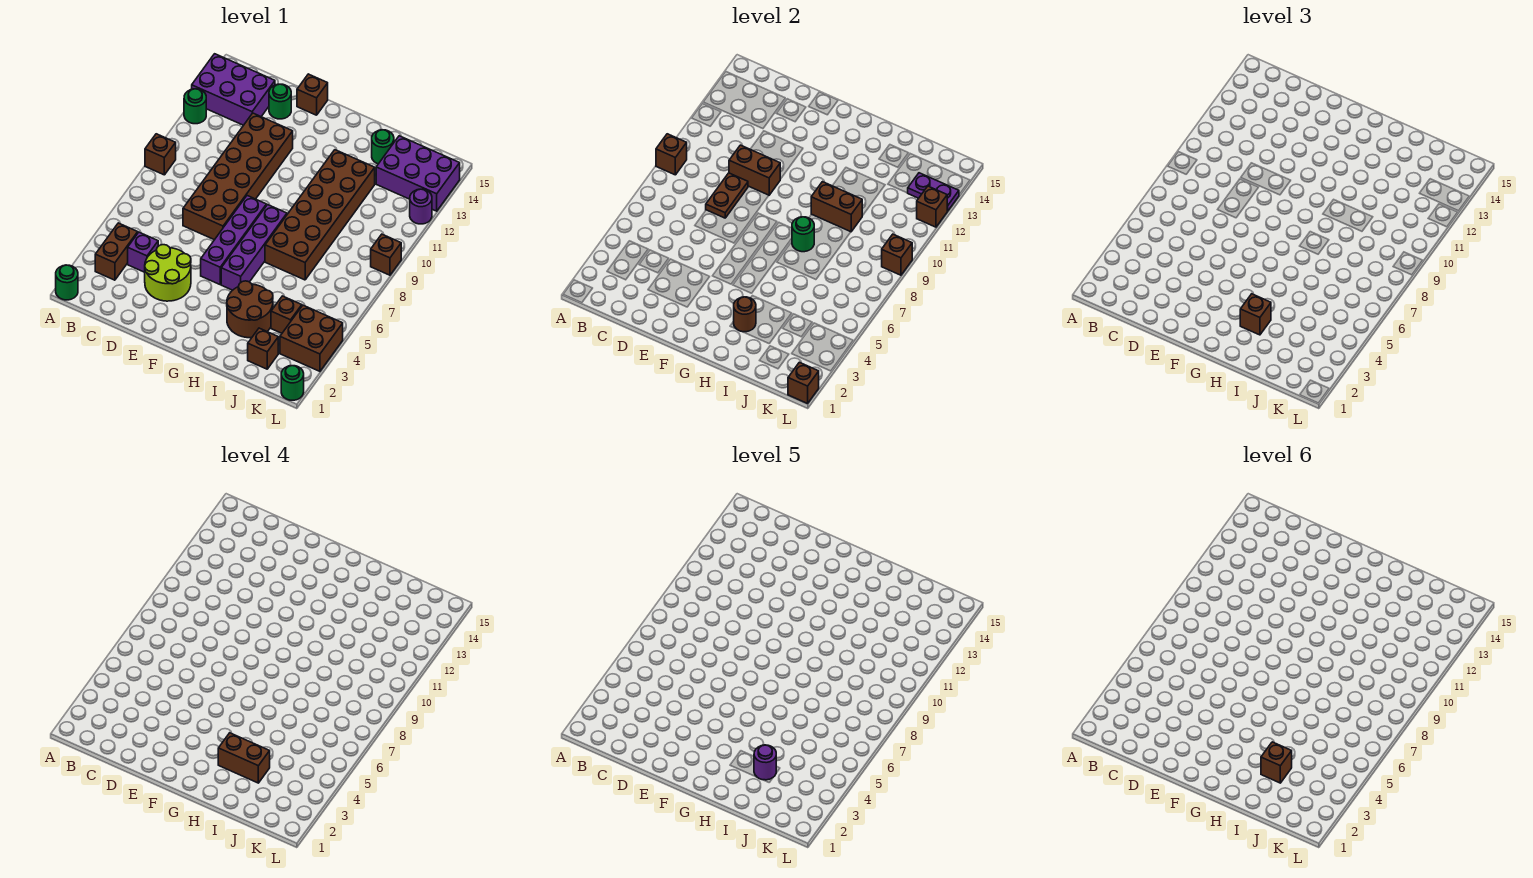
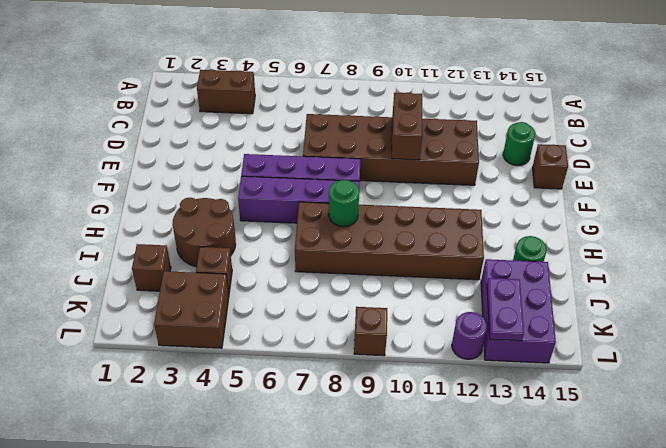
none -> green round brick A1 level 1
none -> brown brick A9 level 1
none -> green round brick A12 level 1
none -> purple brick A13:C14 level 1

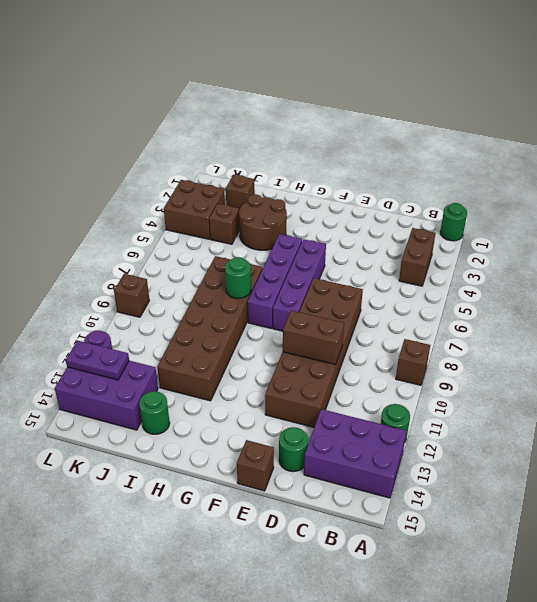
none -> purple brick C4 level 1
none -> lime round brick D3:E4 level 1
none -> green round brick L1 level 1
none -> brown brick A9 level 2

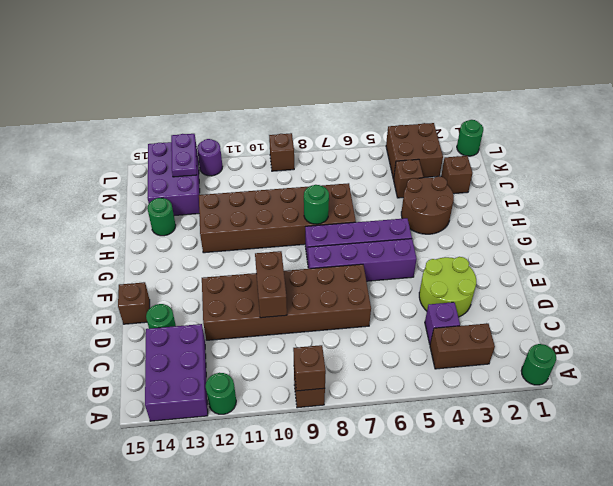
none -> brown plate D8:D9 level 2
none -> brown round brick H3 level 2
none -> brown brick H10:I10 level 2
none -> brown brick L1 level 2

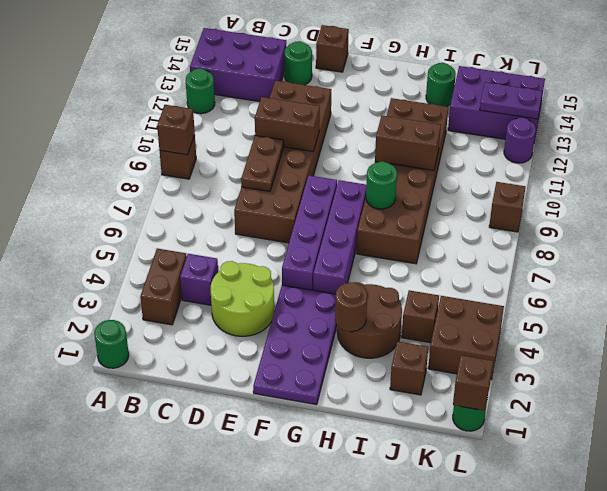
purple plate F1:G4 level 1 -> none
none -> brown brick L9 level 2
none -> brown brick L12 level 2
none -> brown brick H3 level 3
none -> brown brick H3:I3 level 4

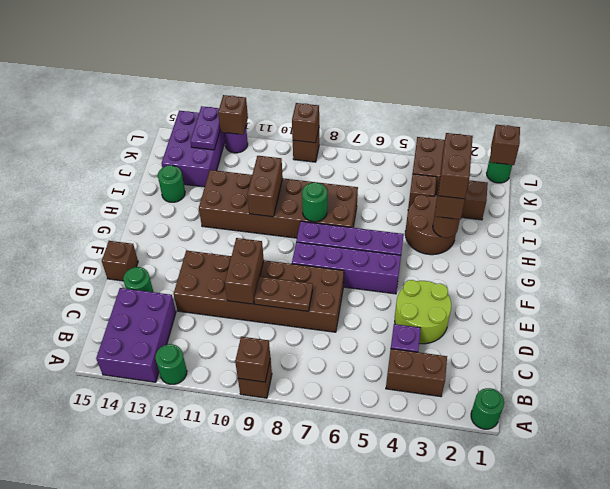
none -> purple round brick I3 level 5
none -> brown brick I3 level 6

